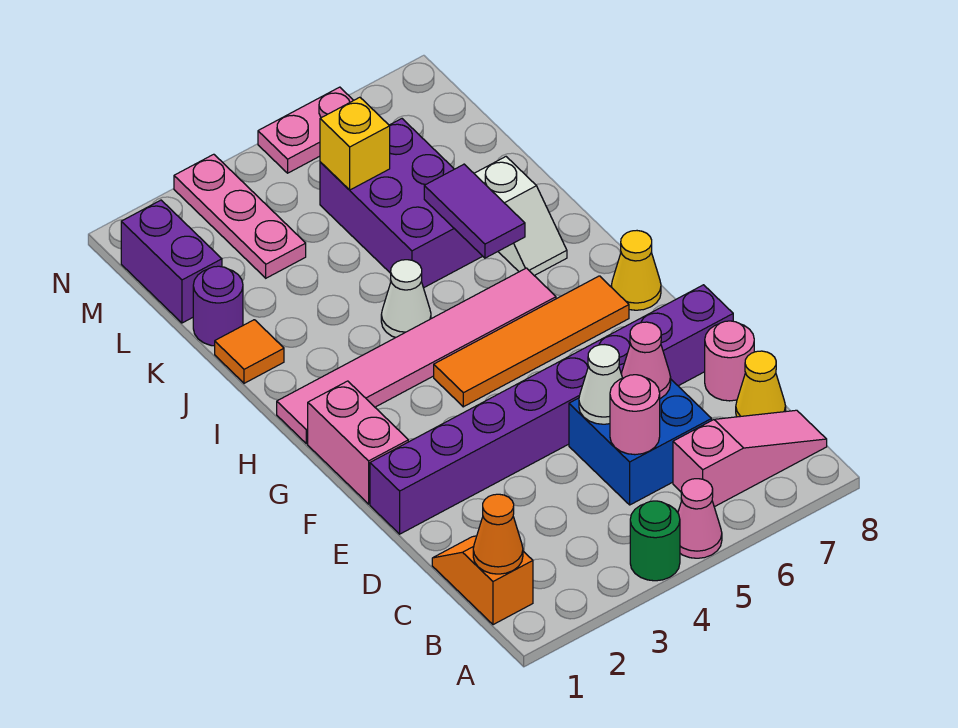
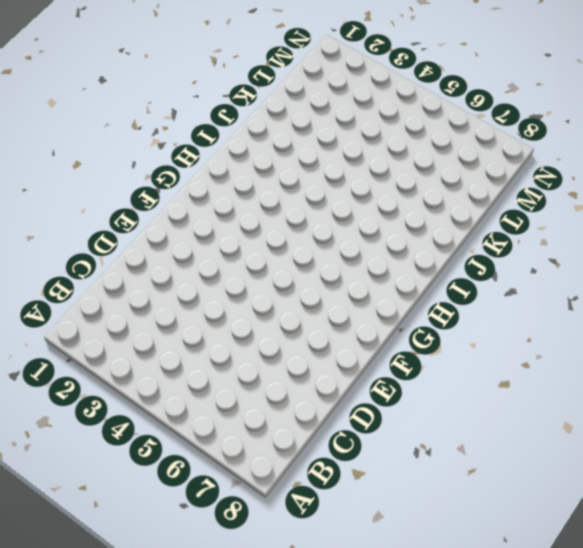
none -> green round brick A4 level 1
none -> pink cone A5 level 1
none -> orange slope B1:C1 level 1 top B

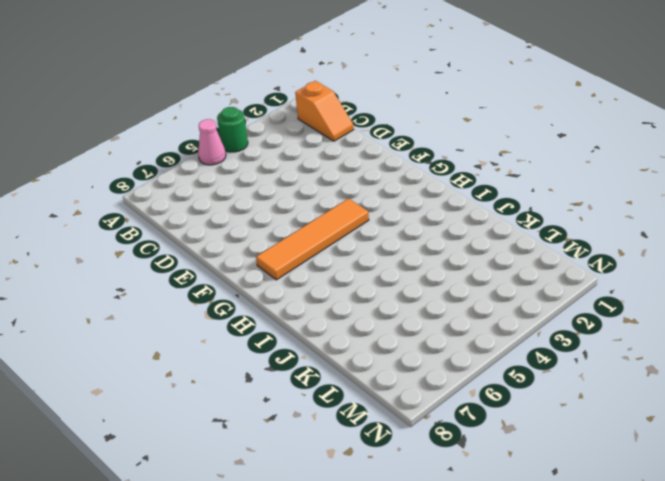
none -> pink slope B6:B8 level 1 top 6
none -> blue brick C5:D6 level 1
none -> yellow cone C8 level 1

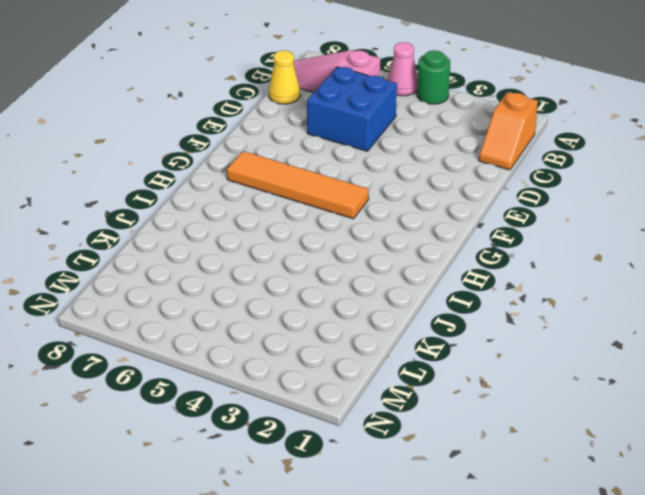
none -> pink round brick D8 level 1
none -> purple brick E1:E8 level 1
none -> pink brick F1:G1 level 1

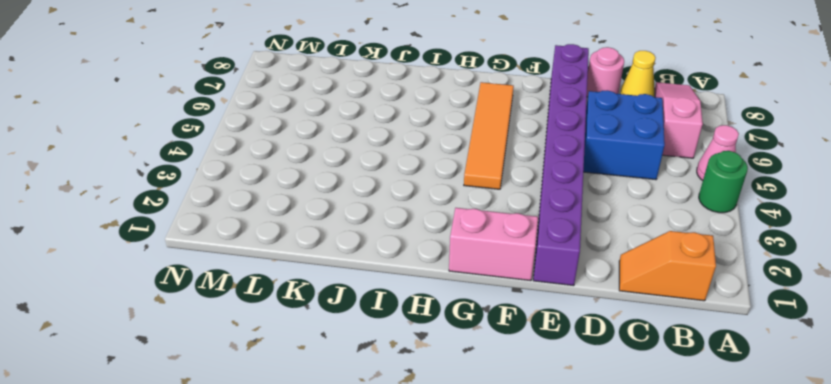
none -> yellow cone G8 level 1
none -> pink tile H1:H6 level 1
none -> white cone I4 level 1

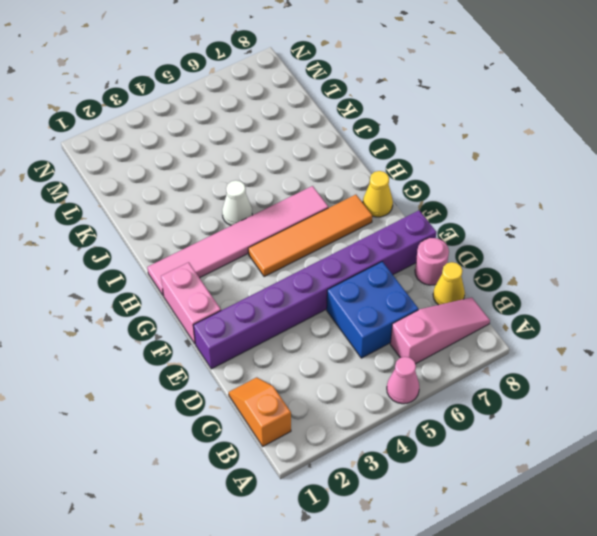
none -> green round brick A4 level 1
none -> white slope I7:J7 level 1 top J
none -> orange tile J1 level 1

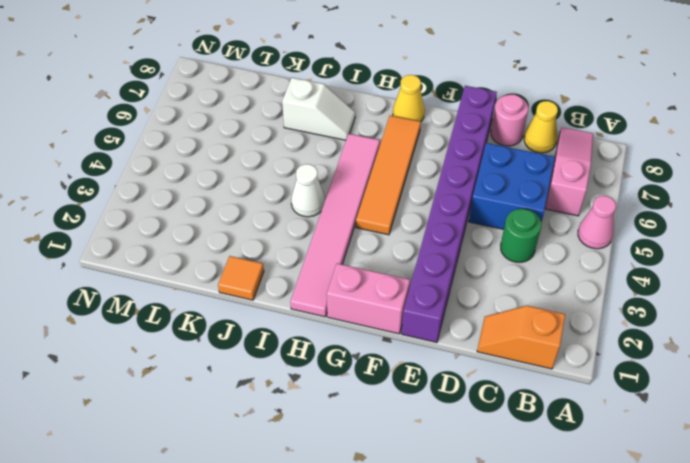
green round brick C4 level 1 -> green round brick A4 level 1
none -> purple brick J5:L6 level 1
none -> purple round brick K1 level 1
none -> purple brick L1:M1 level 1

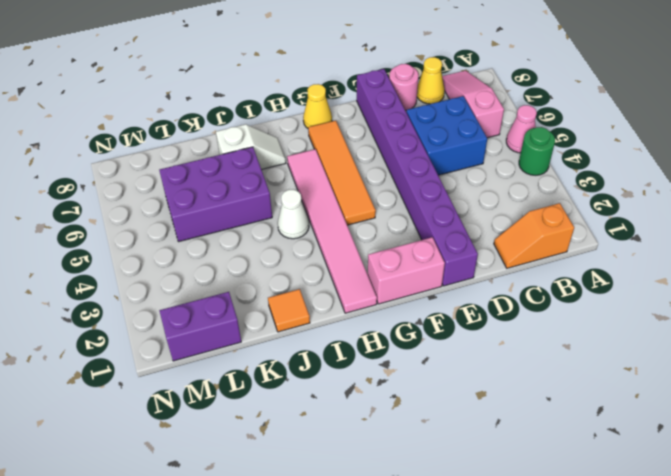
none -> purple round brick K1 level 1
none -> pink plate L3:N3 level 1
none -> pink plate N5:N6 level 1

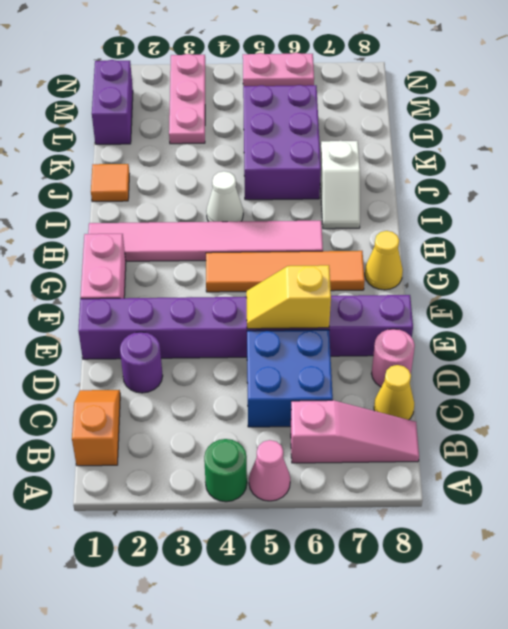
purple round brick D2 level 1 -> purple round brick K1 level 1
yellow slope E5:E6 level 2 top 6 -> none
none -> orange cone B1 level 2
none -> pink round brick C5 level 2
none -> white cone D5 level 2

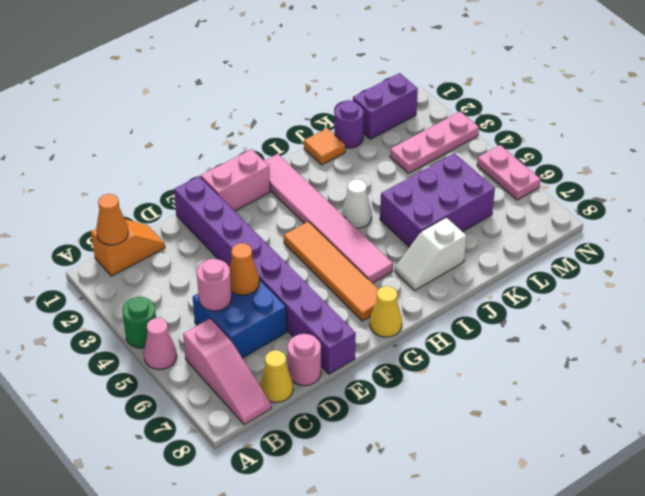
orange cone D5 level 2 -> white cone D5 level 2
none -> pink cone D6 level 2
none -> purple tile I6:J6 level 2
none -> yellow brick L5 level 2

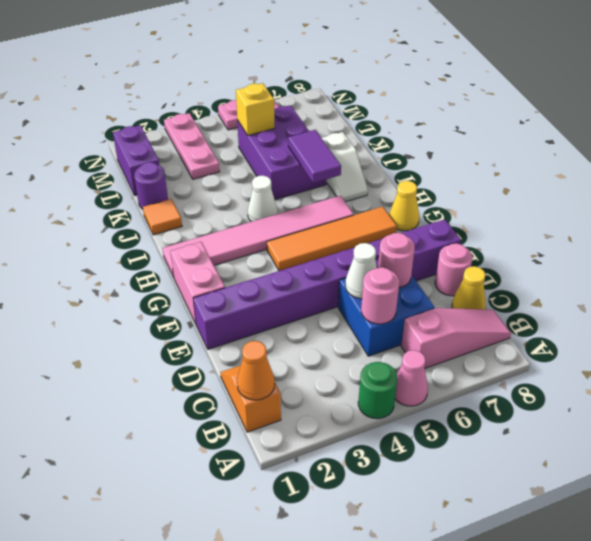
pink round brick D6 level 2 -> pink cone D6 level 2

